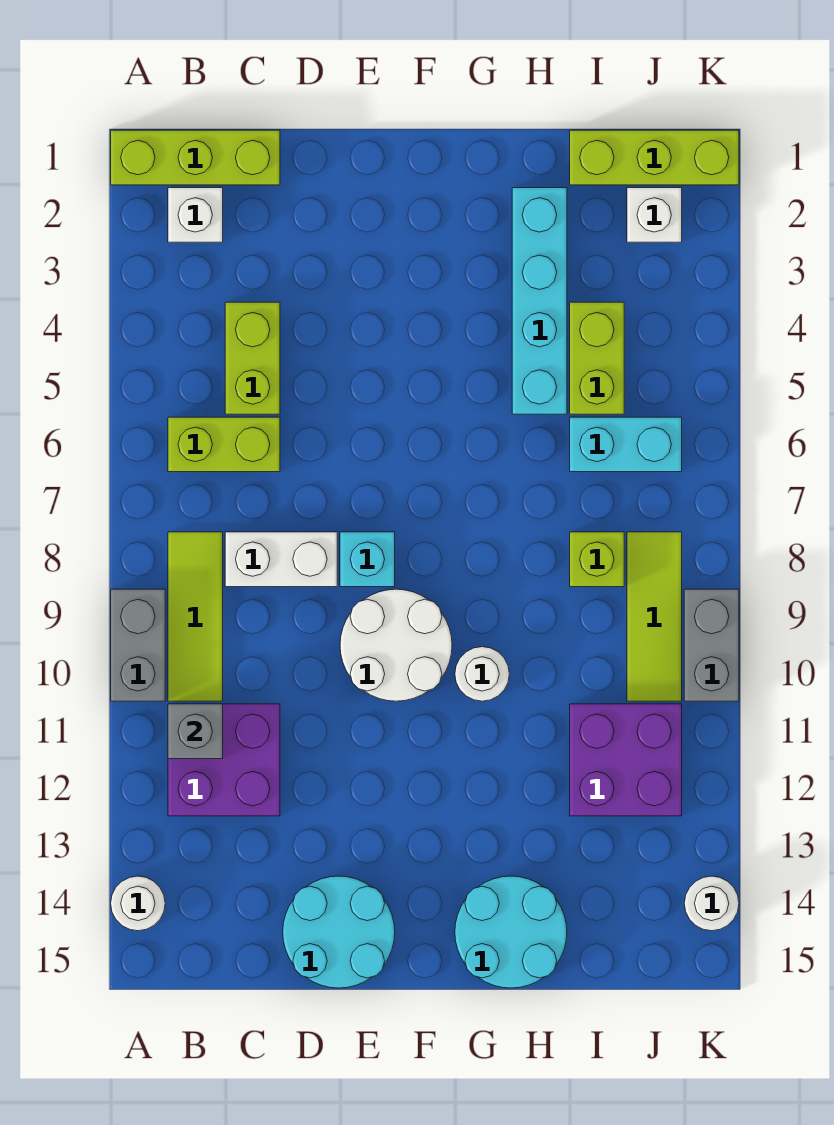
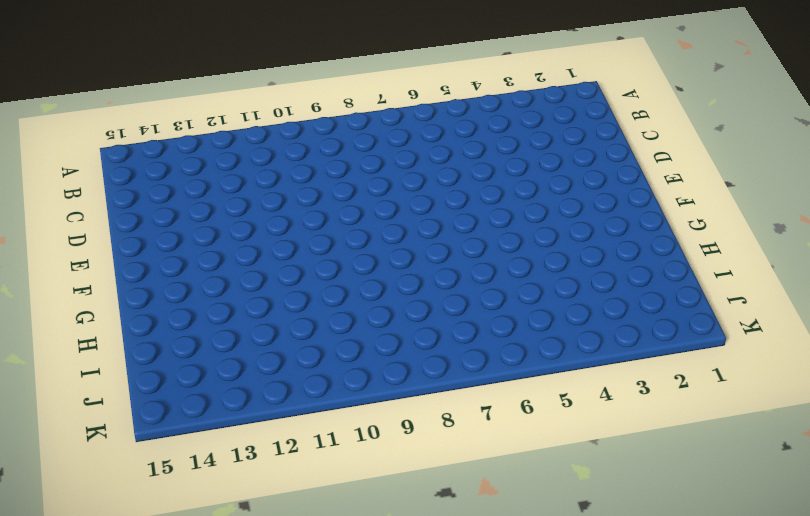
none -> lime brick A1:C1 level 1
none -> grey brick A9:A10 level 1
none -> white round brick A14 level 1

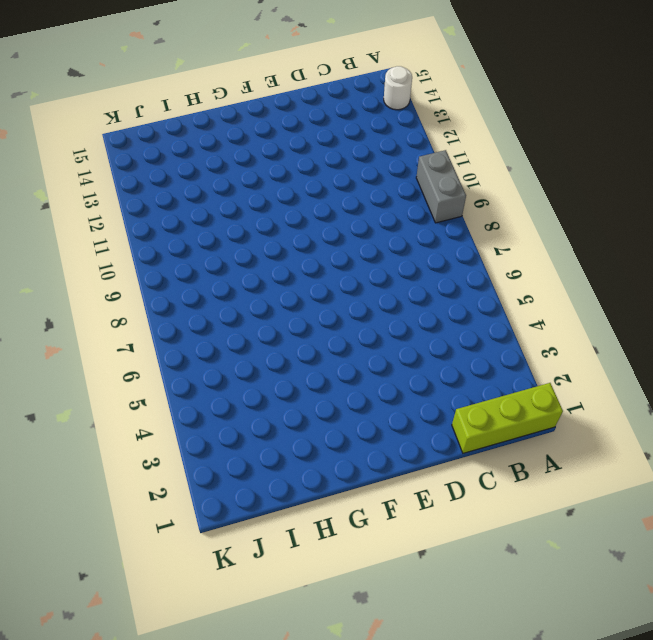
none -> white brick B2 level 1
none -> lime brick B6:C6 level 1
none -> lime tile B8:B10 level 1

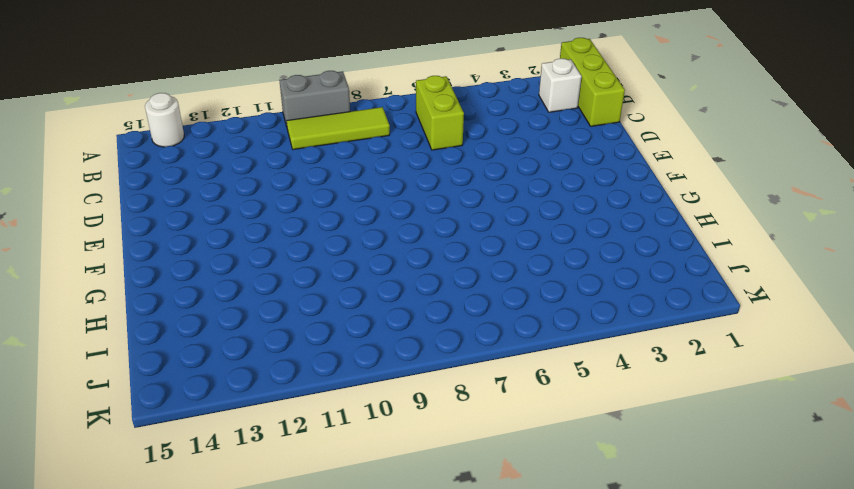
none -> purple brick B11:C12 level 1
none -> lime brick C4:C5 level 1
none -> white brick C8:D8 level 1

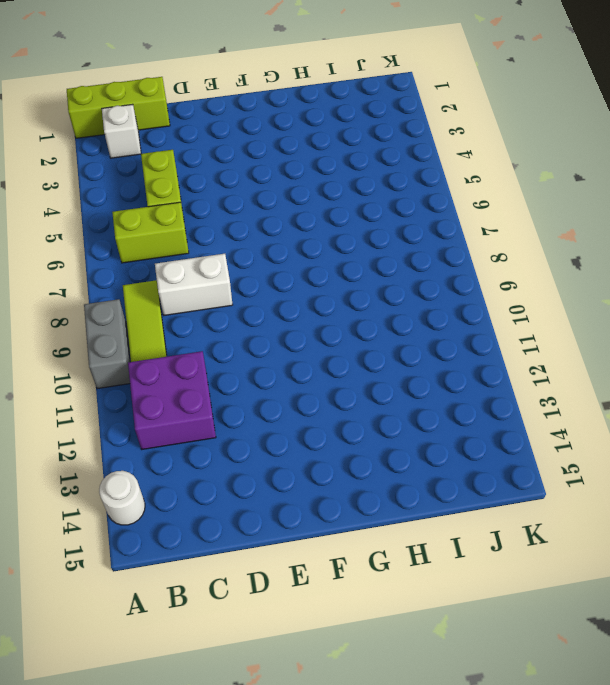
none -> cyan round brick D14:E15 level 1
none -> cyan brick E8 level 1
none -> white round brick E9:F10 level 1

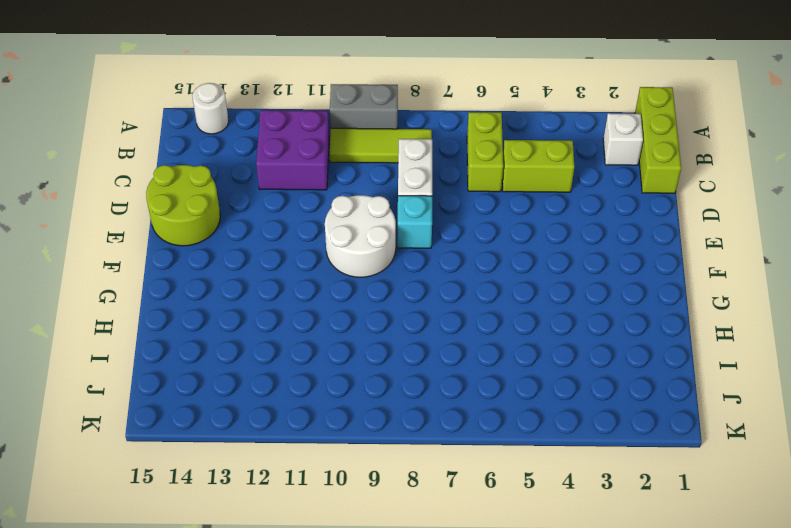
lime round brick D14:E15 level 1 -> cyan round brick D14:E15 level 1
none -> white round brick G10 level 1
none -> cyan round brick G14:H15 level 1
none -> cyan brick H2:H5 level 1

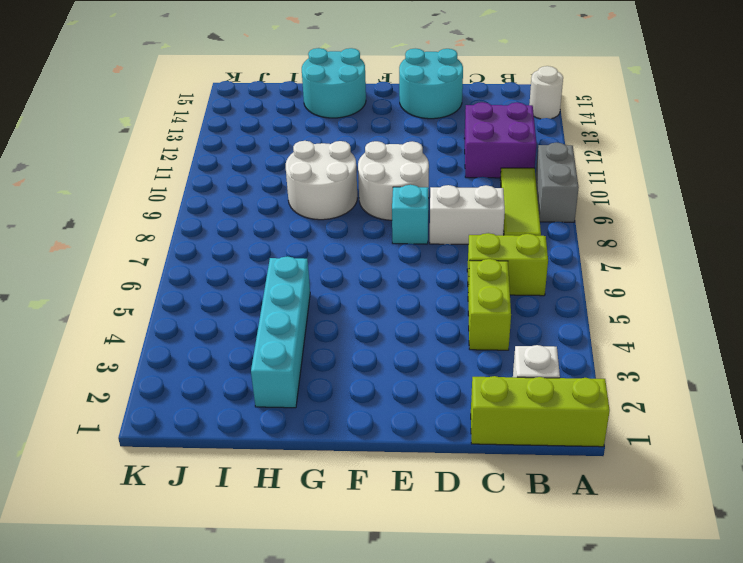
white round brick G9:H10 level 1 -> white round brick G10 level 1
none -> lime brick I1:K1 level 1
none -> lime brick I4:I5 level 1
none -> cyan brick I6:J6 level 1

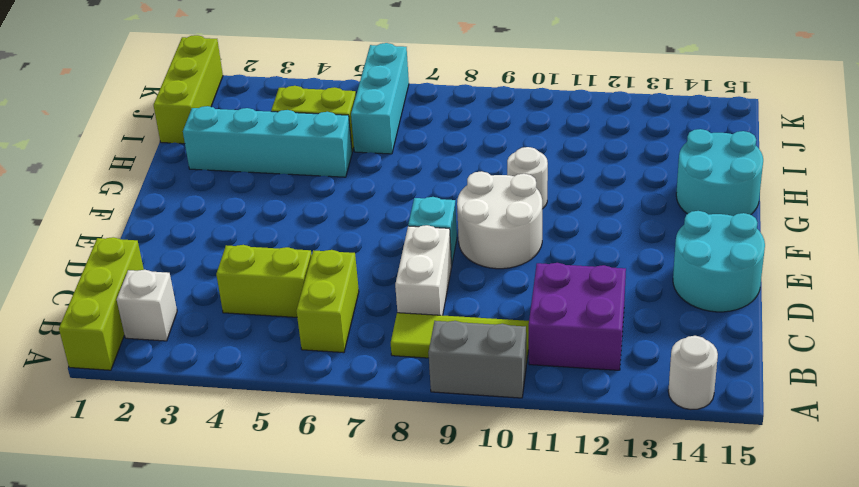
cyan brick I6:K6 level 1 -> cyan brick I6:J6 level 1
none -> lime brick I8 level 1
none -> purple brick I11:J12 level 1
none -> white brick J2 level 1

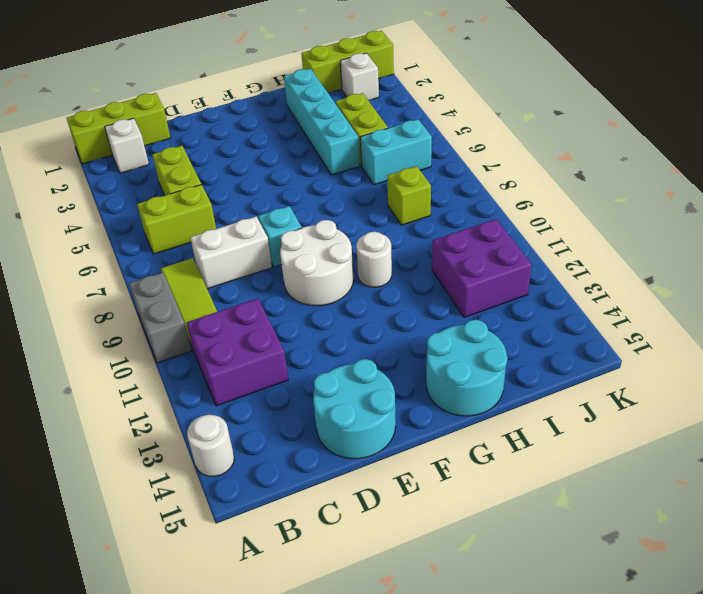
none -> lime tile J8:J10 level 1
none -> grey brick K9:K10 level 1
none -> white round brick K14 level 1

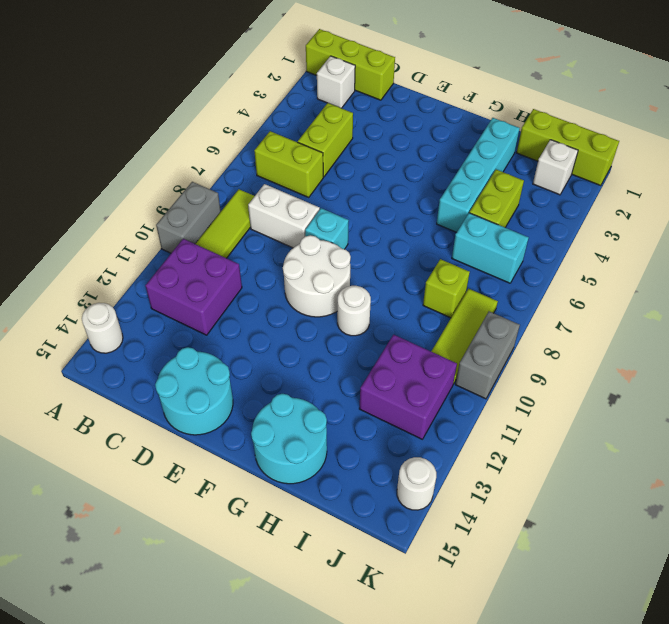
none -> grey brick B11 level 2

